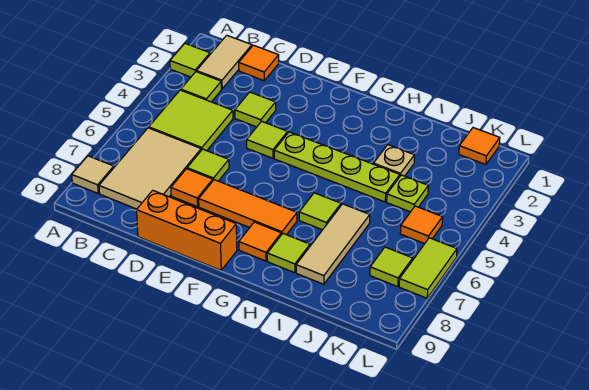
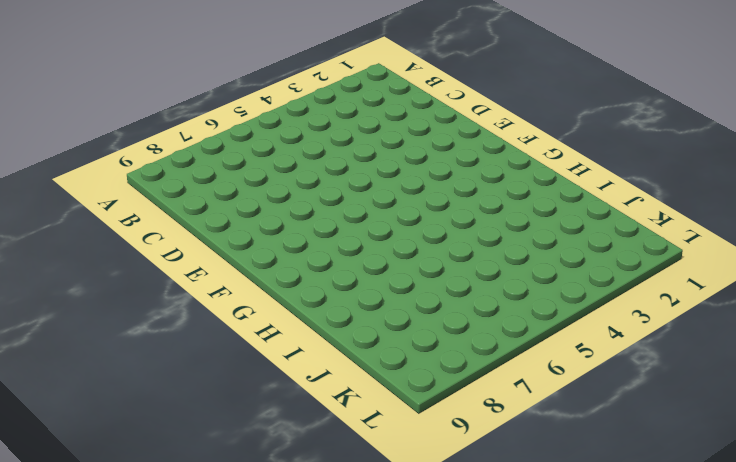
none -> lime tile A2 level 1
none -> tan tile A8 level 1
none -> tan tile B1:B2 level 1

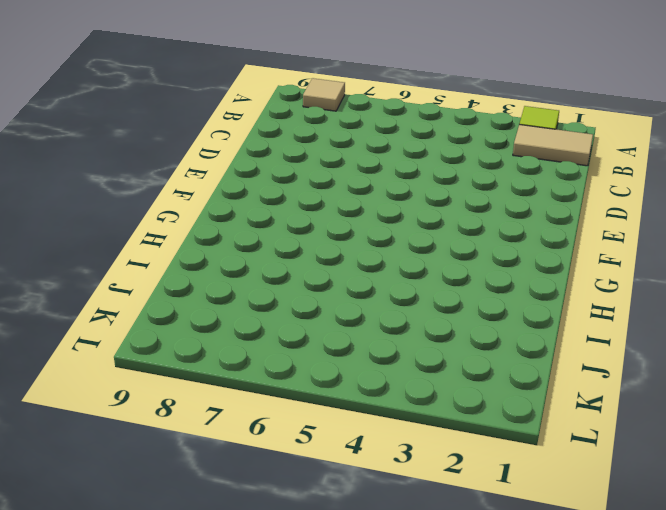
none -> lime tile B3 level 1
none -> lime tile B4:C5 level 1
none -> tan tile B6:C8 level 1

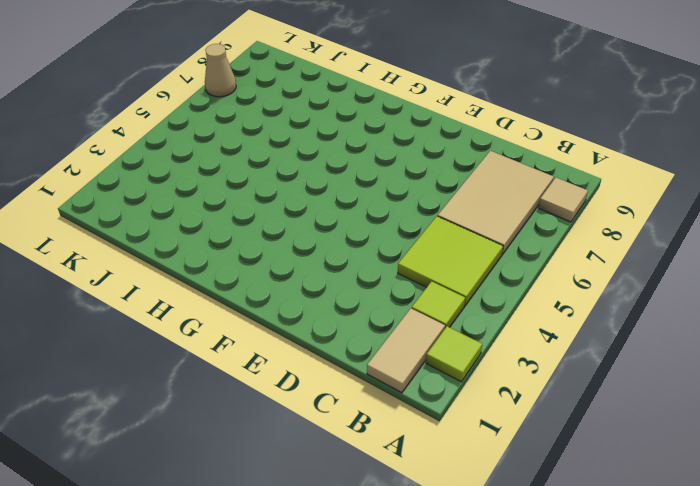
tan cone L7 level 1 -> lime tile L6:L7 level 1
none -> orange tile C1 level 1
none -> lime tile D3 level 1
none -> lime tile D6 level 1

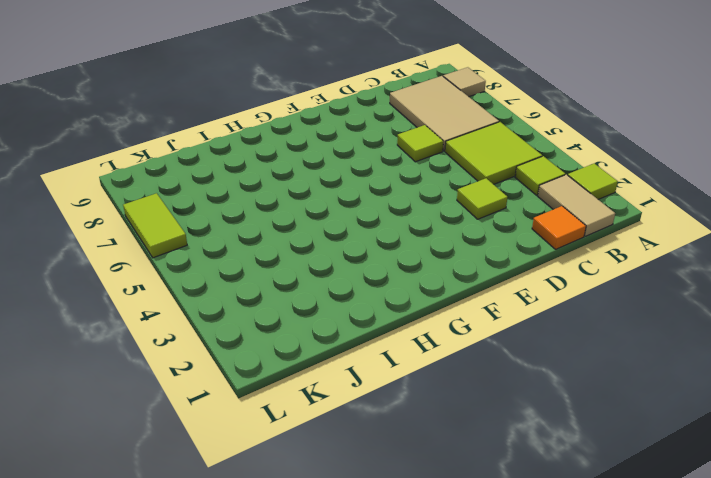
none -> orange tile D7 level 1
none -> orange brick D9:F9 level 1
none -> lime tile E4 level 1

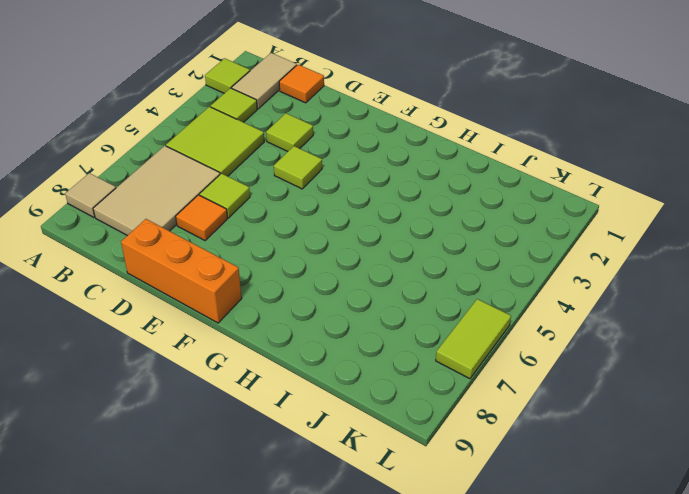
none -> orange tile E7:G7 level 1
none -> lime plate F4:I4 level 1
none -> orange tile G8 level 1

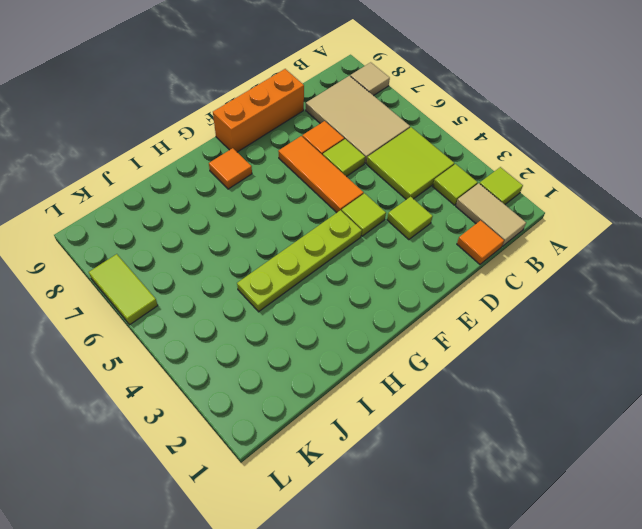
orange tile E5:E7 level 1 -> orange tile E7:G7 level 1
none -> lime tile H6 level 1
none -> lime tile H8 level 1
none -> tan plate I3 level 1

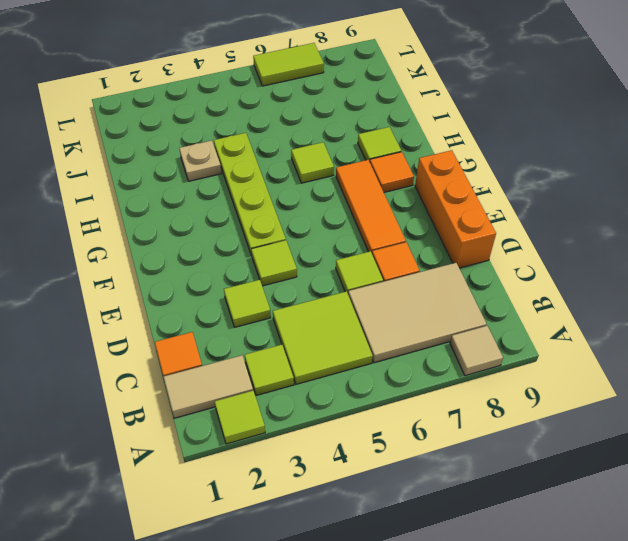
none -> tan tile I6:I8 level 1
none -> lime plate J4 level 1
none -> orange tile K1 level 1

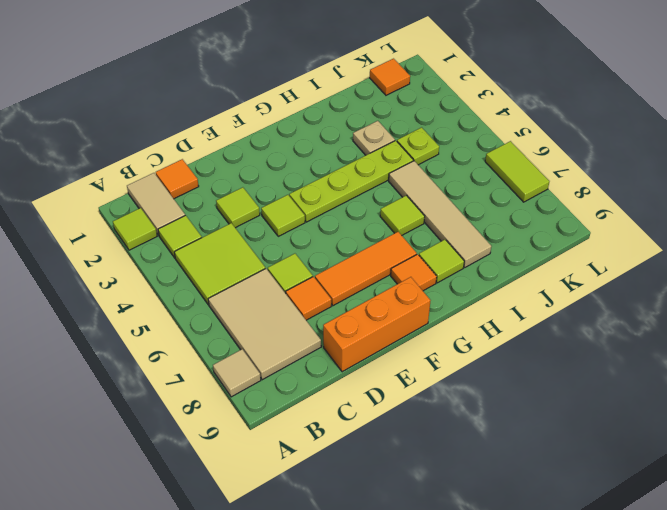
tan tile I5:I8 level 1 -> tan tile I6:I8 level 1
none -> orange tile K5 level 1
none -> lime tile K7 level 1

